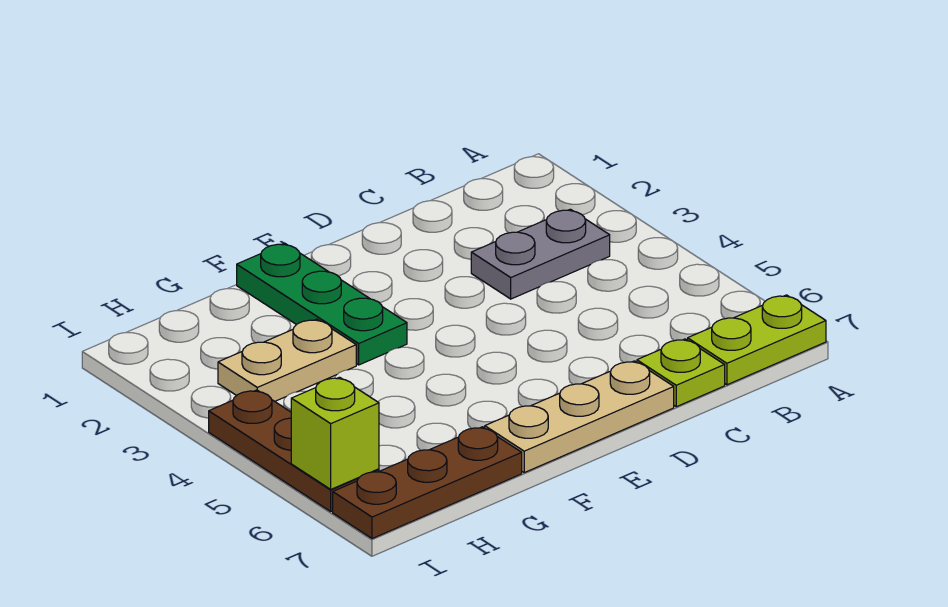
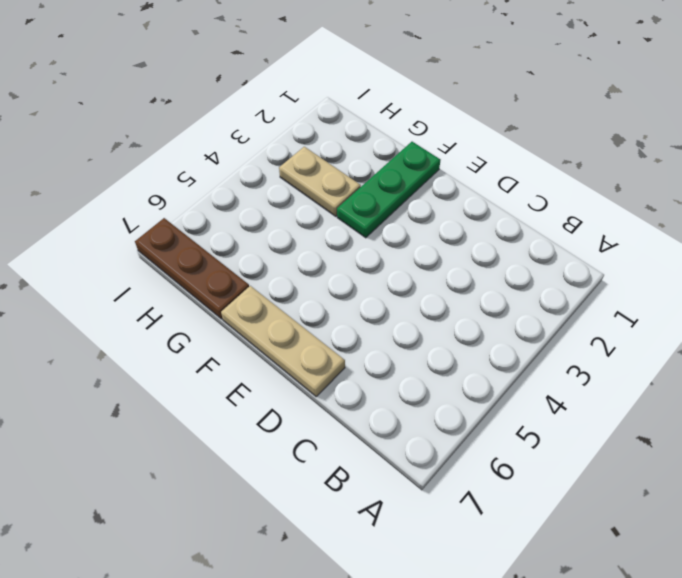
none -> lime plate A7:B7 level 1
none -> grey plate B3:C3 level 1

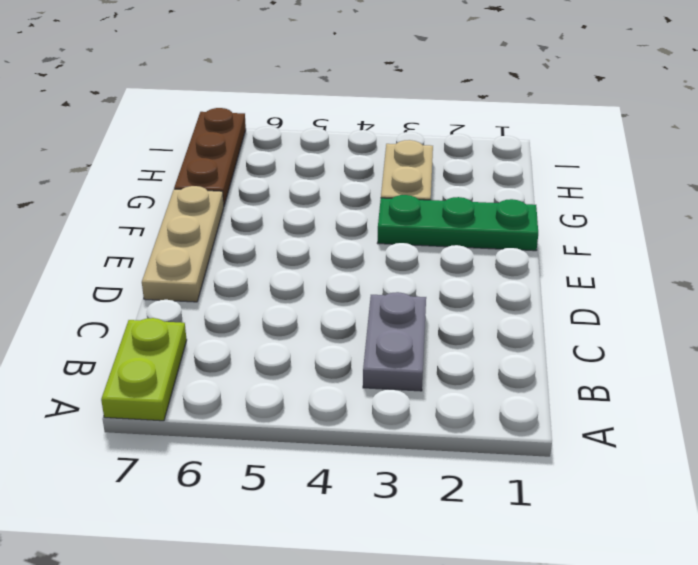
none -> lime plate C7 level 1
none -> brown plate I4:I6 level 1

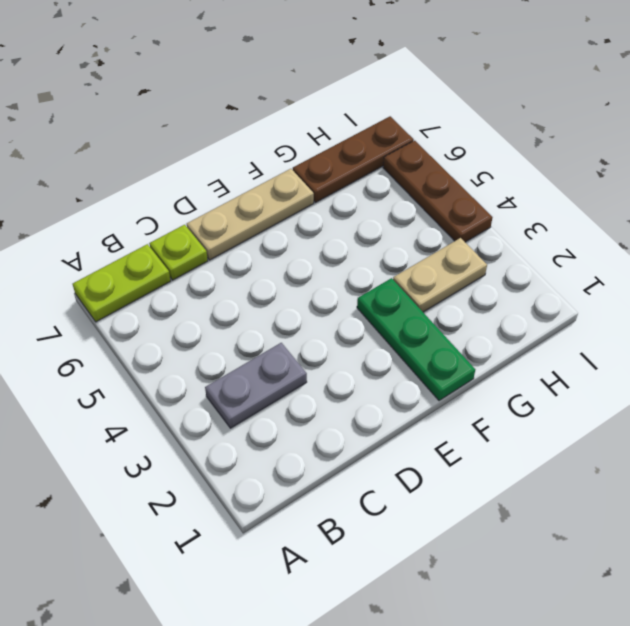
none -> lime brick I6 level 2

